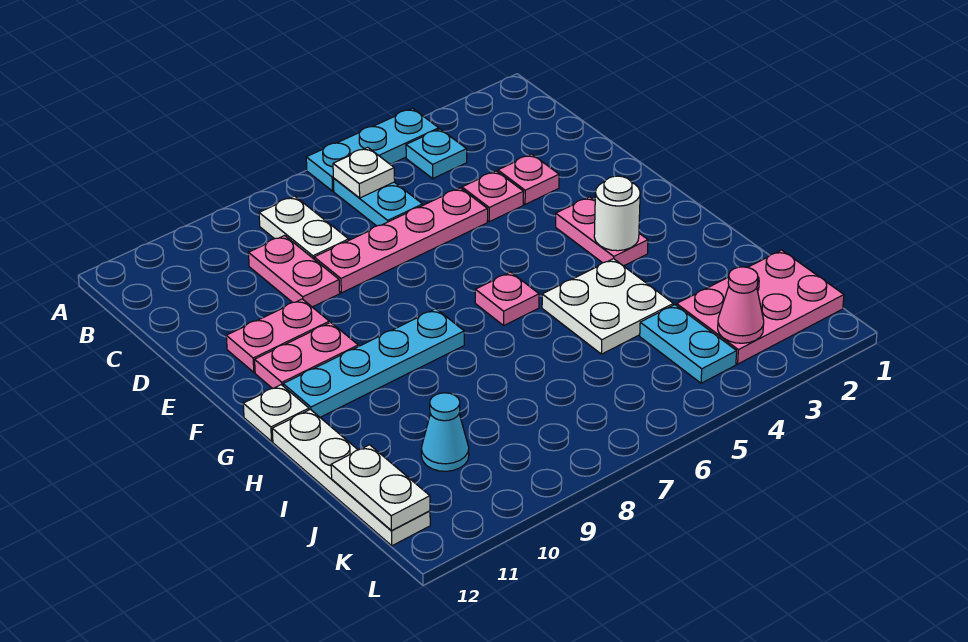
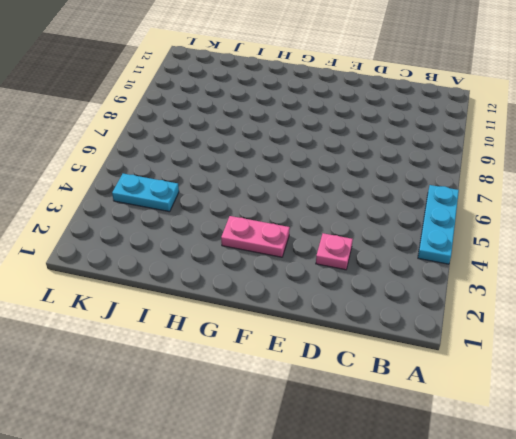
none -> cyan plate B4 level 1
none -> cyan plate B6:C6 level 1
none -> white plate B8:C8 level 1

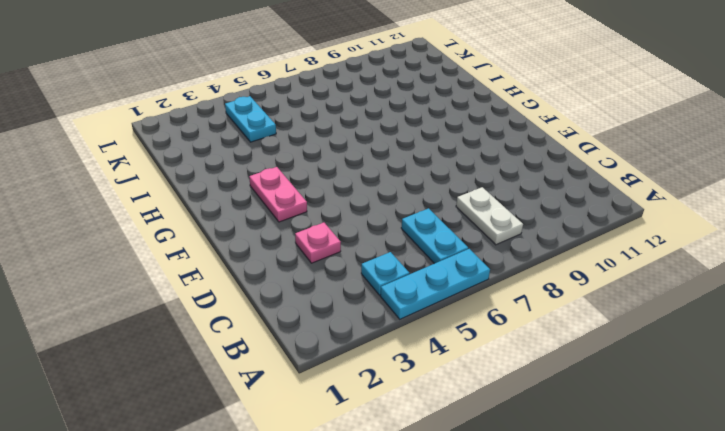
none -> pink plate C9:D9 level 1
none -> pink plate D4 level 1
none -> pink plate D5:D8 level 1

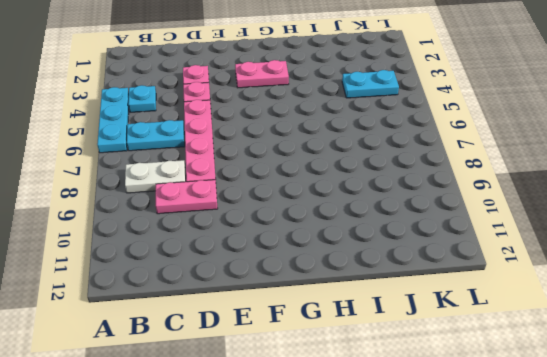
none -> pink plate E10:E11 level 1
none -> pink plate F10:F11 level 1
none -> pink plate G6 level 1

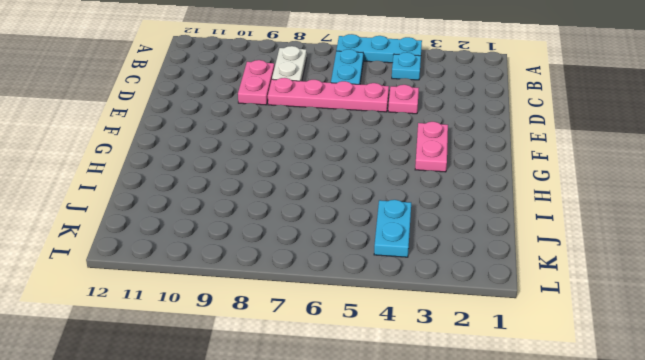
none -> pink plate D3 level 1
none -> pink plate E10:E11 level 1
none -> pink plate F10:F11 level 1

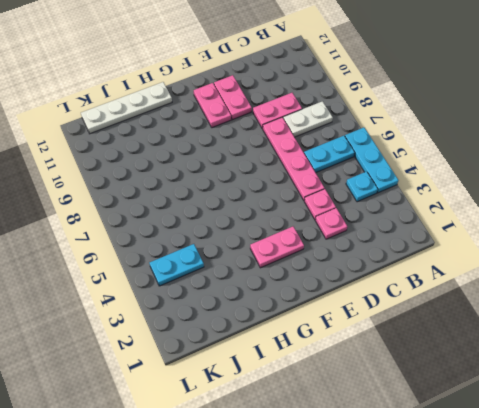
none -> pink plate G6 level 1
none -> cyan plate G8:G11 level 1
none -> white plate G12 level 1

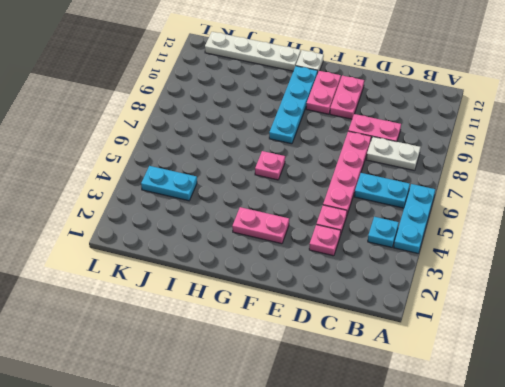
none -> white plate H4:I5 level 1
none -> pink plate J1:K3 level 1
none -> cyan cone J10 level 1

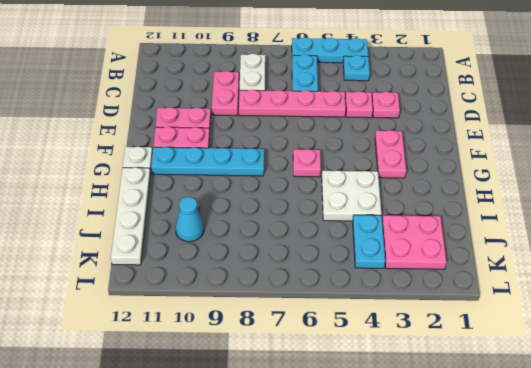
pink plate J2:K3 level 1 -> pink plate J1:K3 level 1
none -> white plate B6 level 2
none -> white round brick G3 level 2
none -> white plate J12:K12 level 2

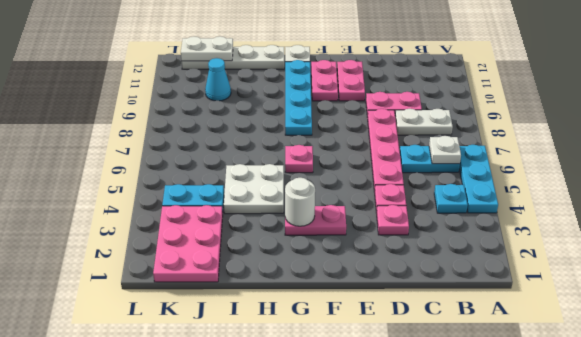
none -> pink cone K3 level 2

